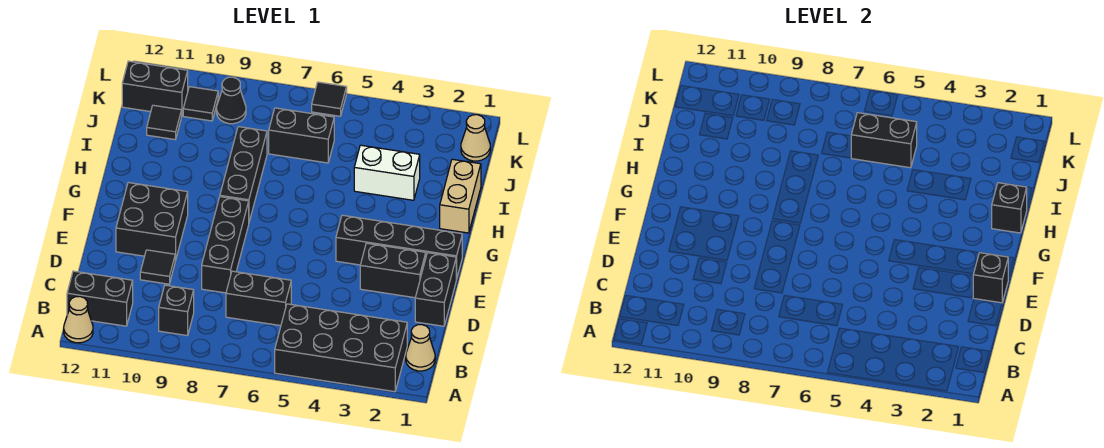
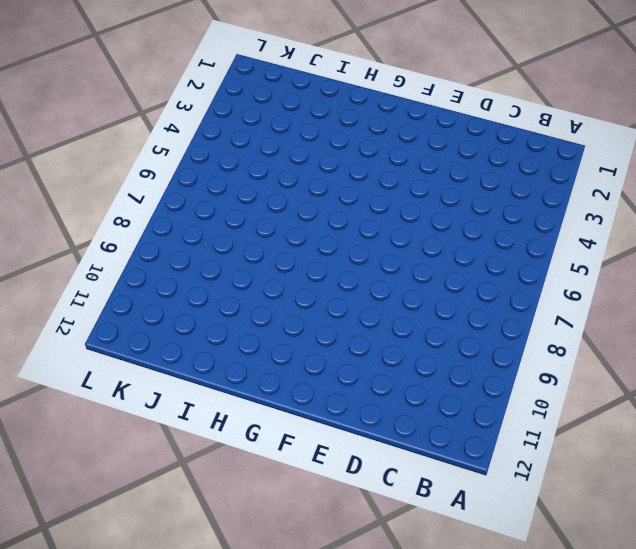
none -> black brick A2:B5 level 1
none -> tan cone A12 level 1
none -> tan cone B1 level 1

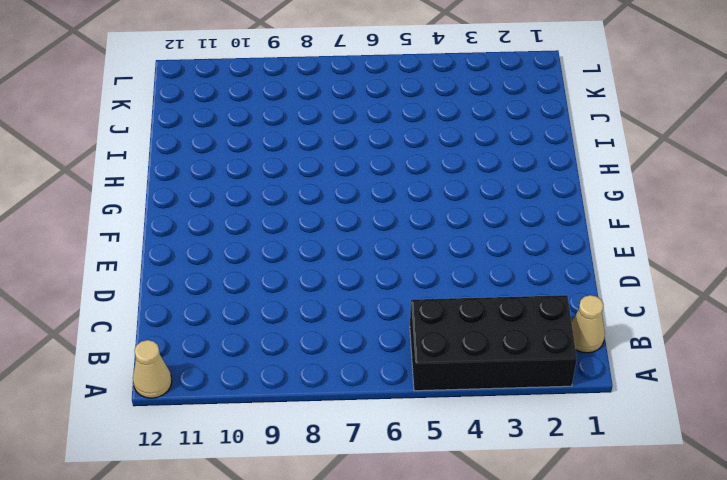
none -> black brick B9 level 1
none -> black brick B11:B12 level 1
none -> black brick C6:C7 level 1

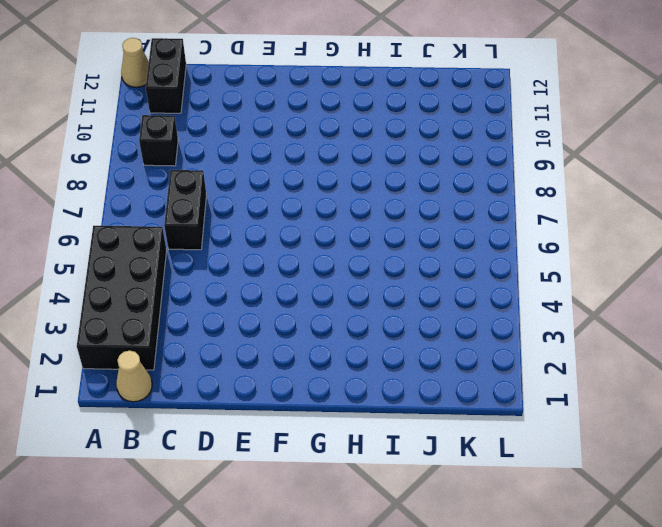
none -> black brick D1:E1 level 1
none -> black brick D8:F8 level 1
none -> black tile D10 level 1

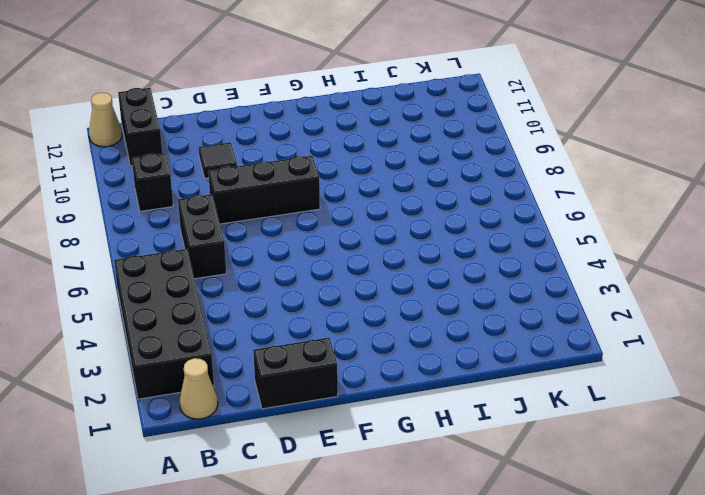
none -> black brick E2:E3 level 1
none -> black brick E10:F11 level 1
none -> black brick F1:F4 level 1

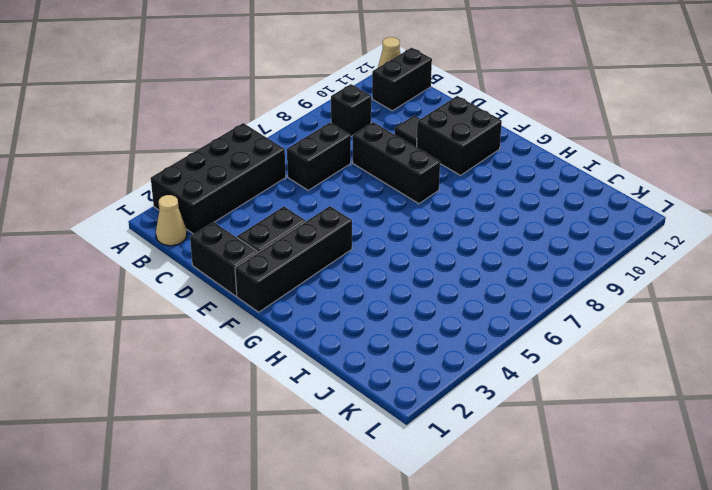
none -> black brick G8:I8 level 1
none -> tan brick H1:I1 level 1
none -> white brick I3:I4 level 1

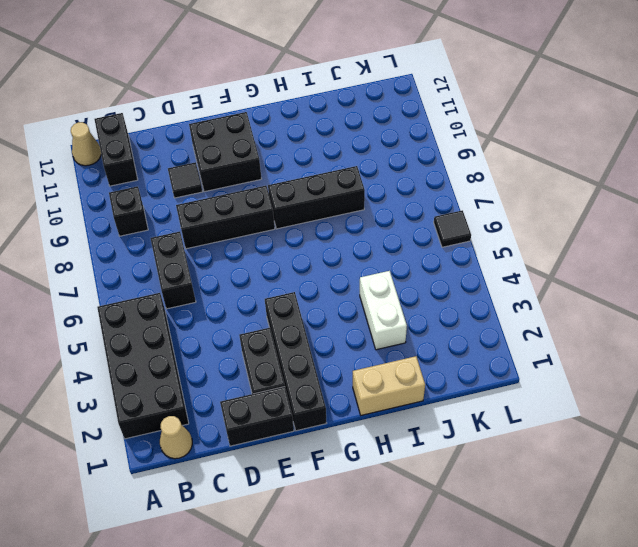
none -> black brick J6:J7 level 1
none -> black tile J11 level 1
none -> tan cone K1 level 1

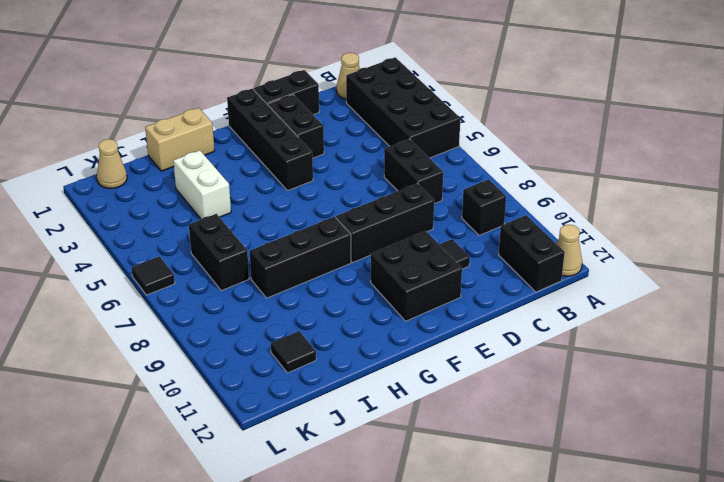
none -> black cone K9 level 1
none -> black tile K10 level 1
none -> black brick K11:K12 level 1

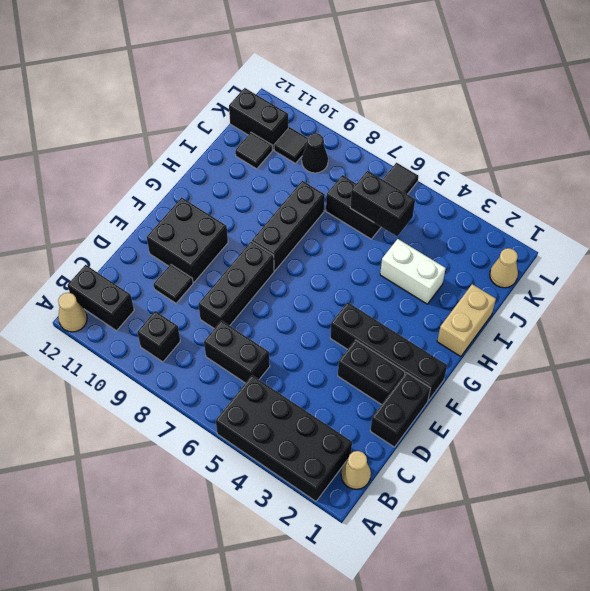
none -> black brick E1 level 2
none -> black brick H1 level 2

